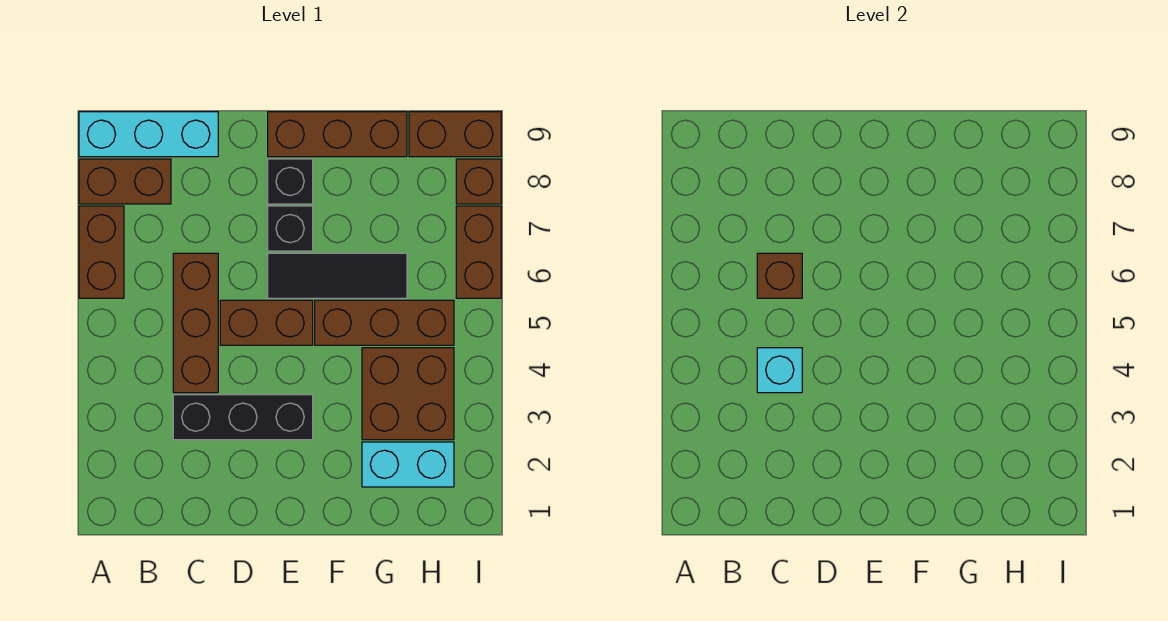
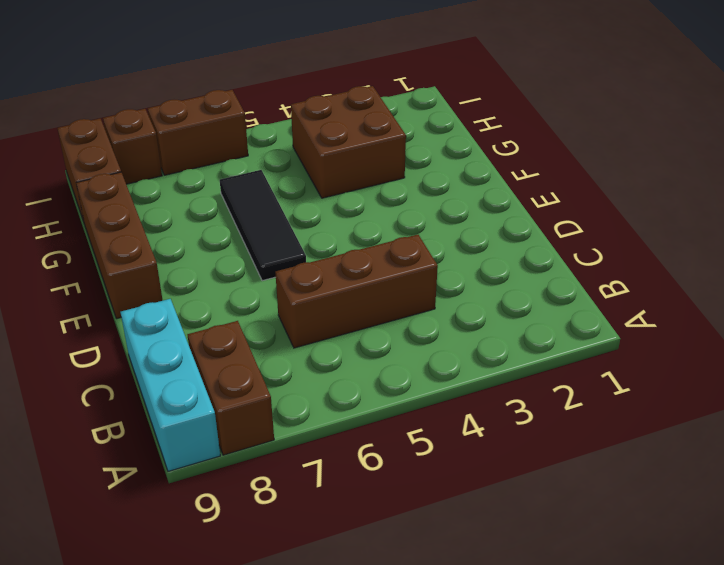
none -> brown brick A6:A7 level 1
none -> black brick C3:E3 level 1
none -> brown brick D5:E5 level 1

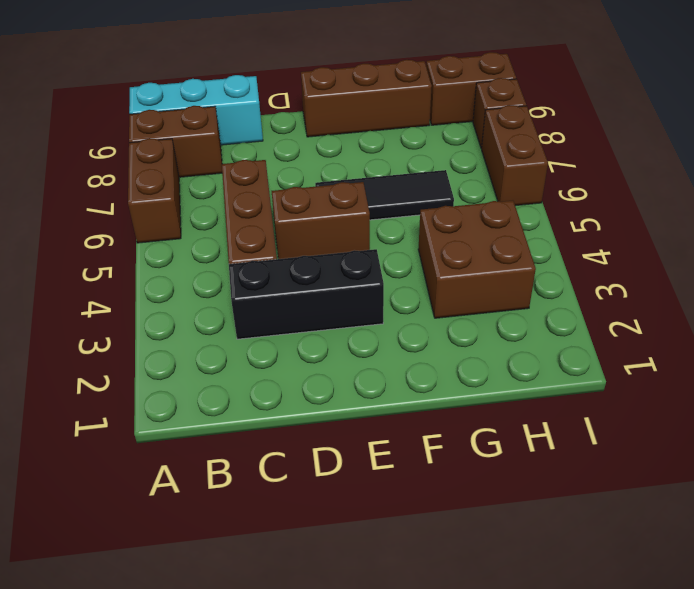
none -> black brick E7 level 1
none -> black brick E8 level 1
none -> brown brick F5:H5 level 1

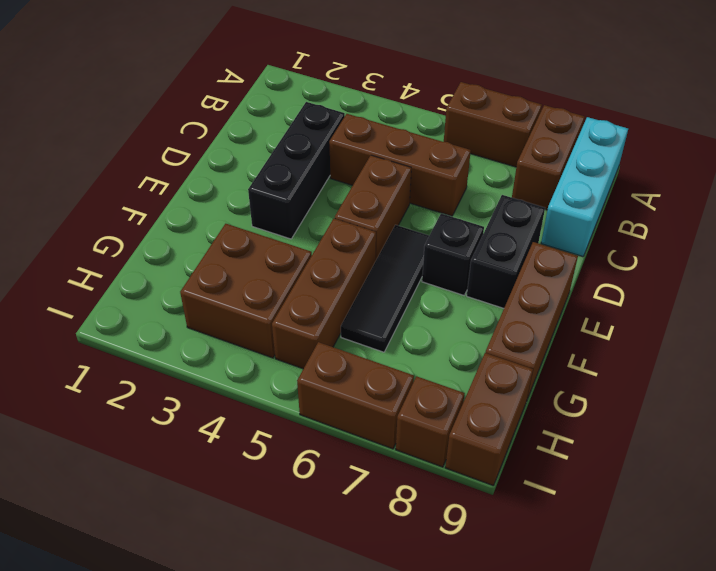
black brick D8:E8 level 1 -> black brick E8 level 1
none -> cyan brick G2:H2 level 1
none -> cyan brick C4 level 2
none -> brown brick C6 level 2

